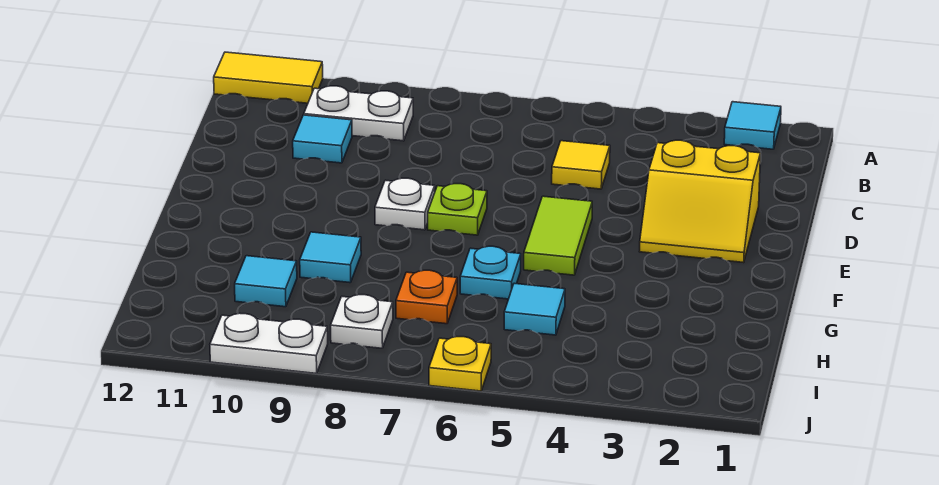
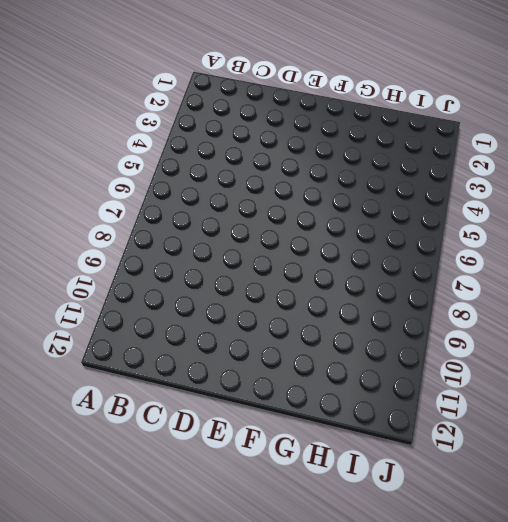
none -> cyan tile A2 level 1
none -> yellow tile A11:A12 level 1
none -> white plate B9:B10 level 1

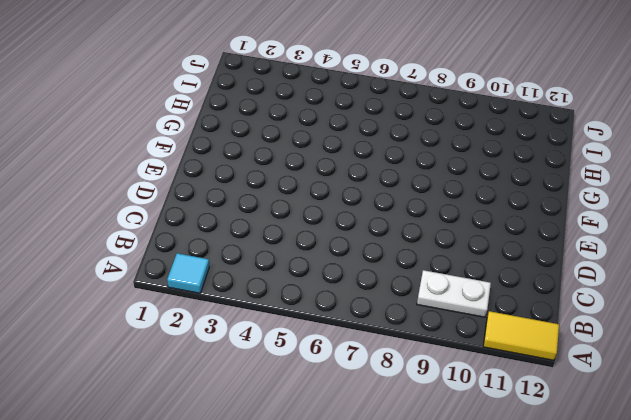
none -> yellow tile C5 level 1
none -> cyan tile C10 level 1
none -> yellow slope D2:E3 level 1 top D

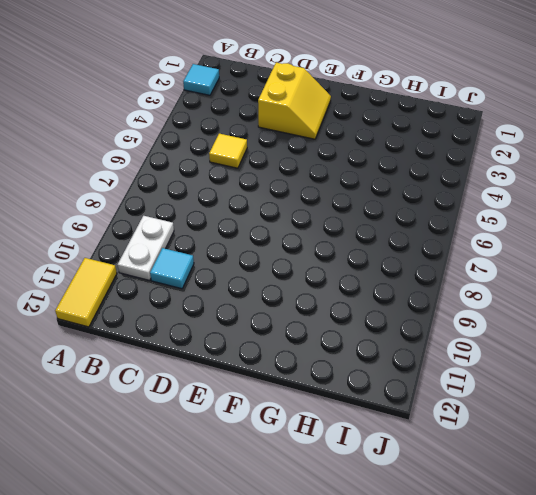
none -> lime tile E5:F5 level 1
none -> lime plate E7 level 1
none -> white plate E8 level 1

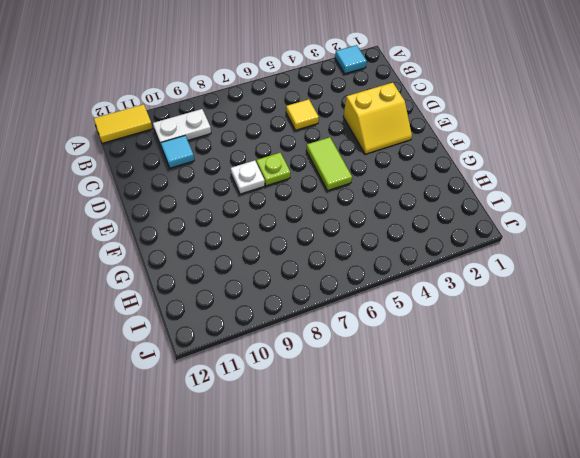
none -> cyan plate G6 level 1
none -> cyan tile G9 level 1
none -> cyan tile H5 level 1

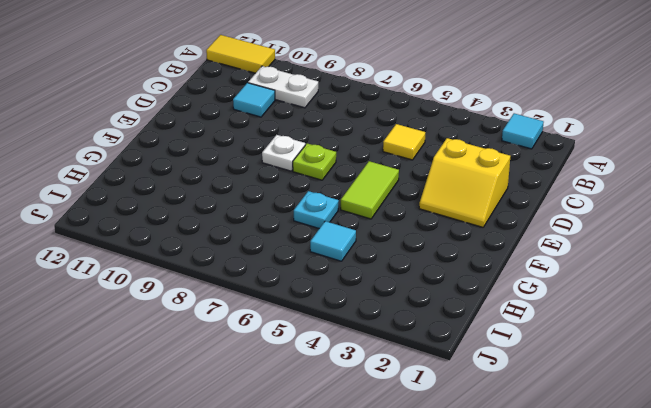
none -> cyan tile G9 level 1
none -> orange plate H7 level 1
none -> cyan tile H10 level 1

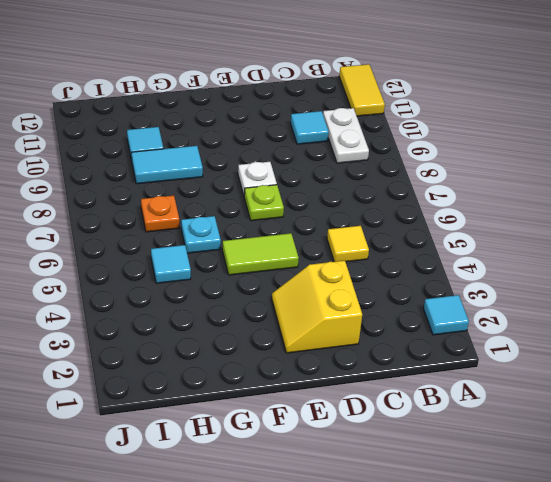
cyan tile G9:H9 level 1 -> cyan tile G9 level 1
none -> white plate I8 level 1
none -> yellow plate J6 level 1
none -> white plate J9:J10 level 1

